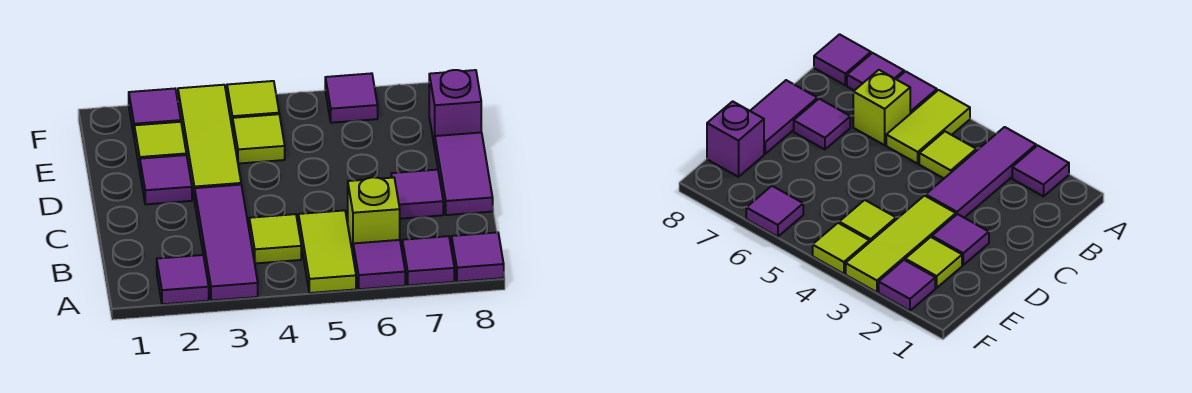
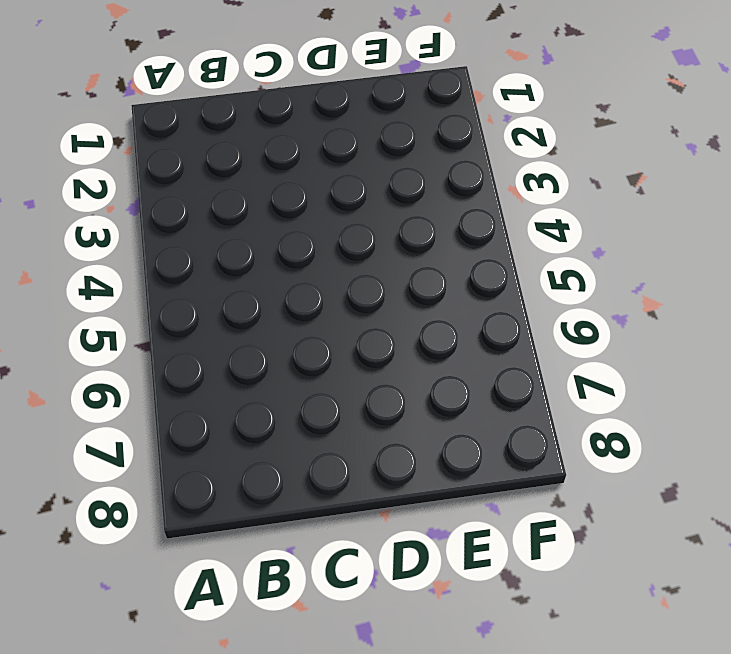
none -> purple tile A2 level 1
none -> purple tile A3:C3 level 1
none -> lime tile A5:B5 level 1

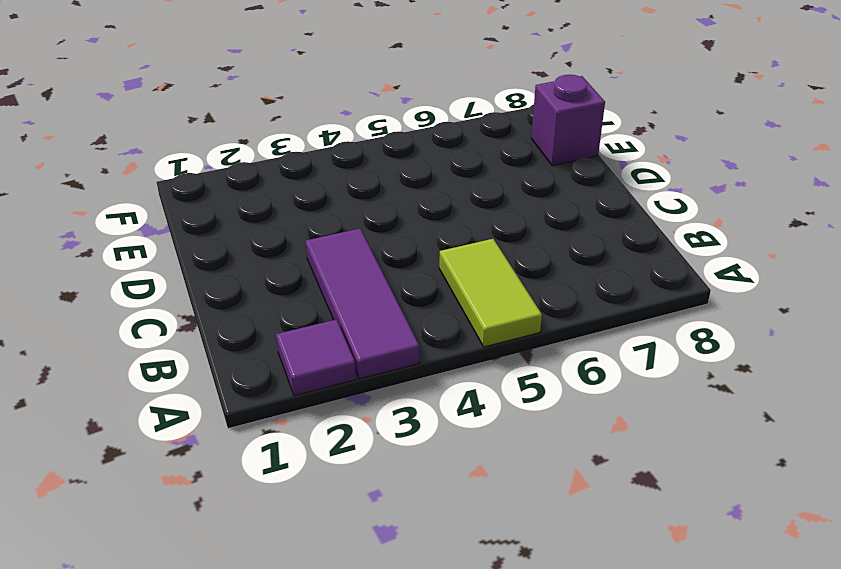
none -> purple tile A6 level 1
none -> purple tile A7 level 1
none -> purple tile A8 level 1

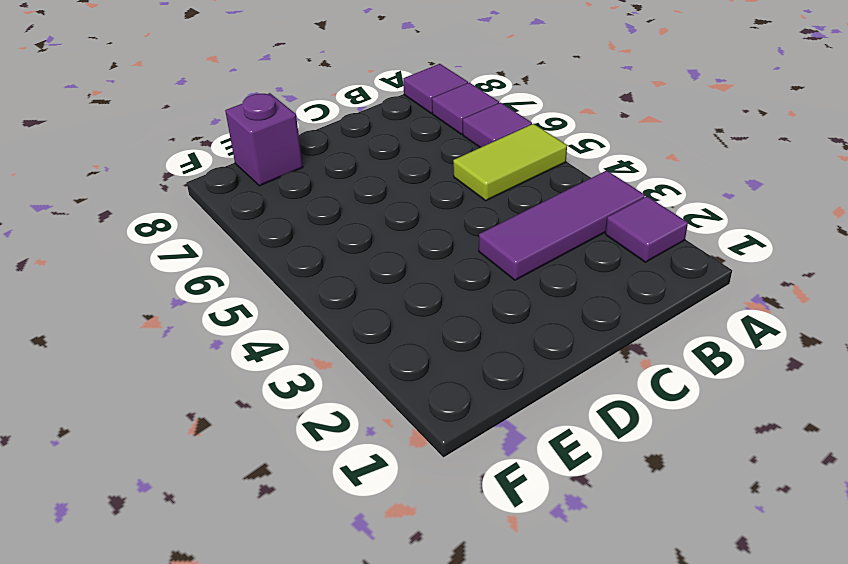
none -> lime tile B4 level 1
none -> lime brick B6 level 1
none -> purple tile C7 level 1

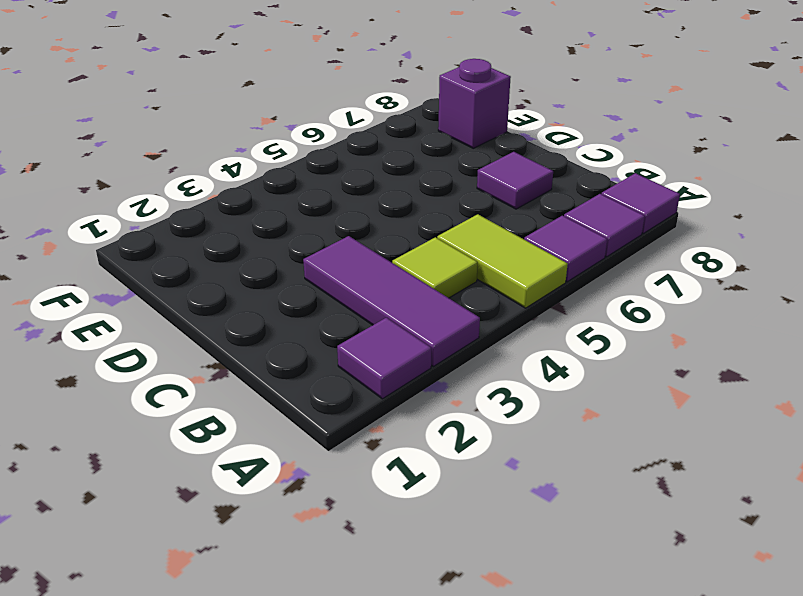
none -> lime brick B6 level 1
none -> purple tile C8:D8 level 1
none -> purple tile D2 level 1

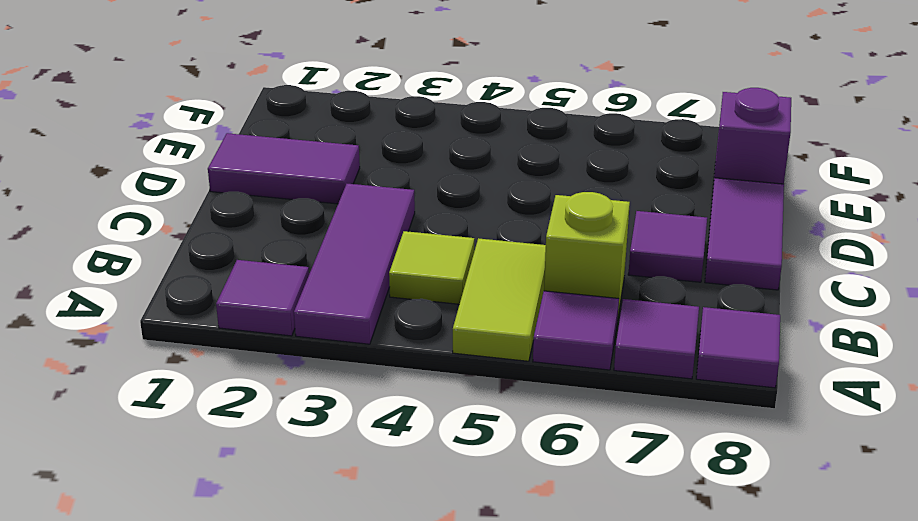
purple tile D1:D2 level 1 -> purple tile D2 level 1
none -> lime tile D3:F3 level 1
none -> lime tile E2 level 1
none -> lime tile E4 level 1

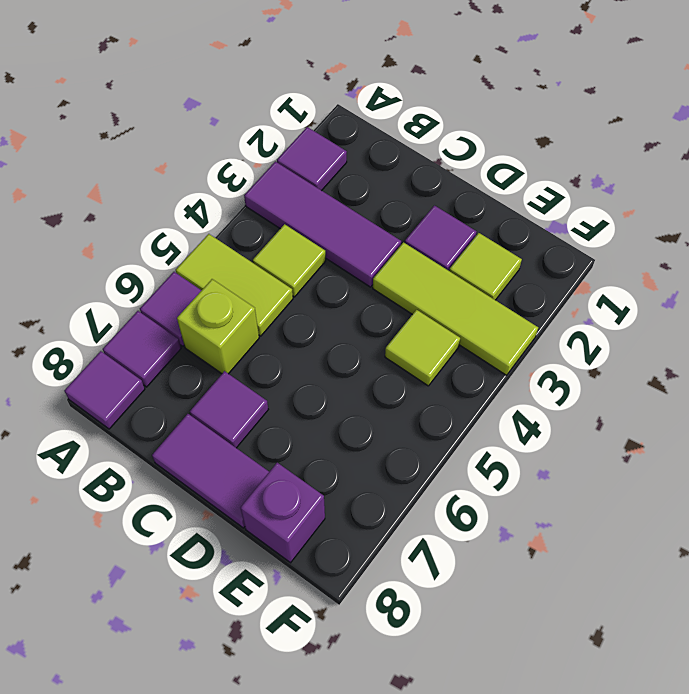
none -> purple tile F2 level 1
none -> lime tile F4 level 1
none -> purple tile F6 level 1

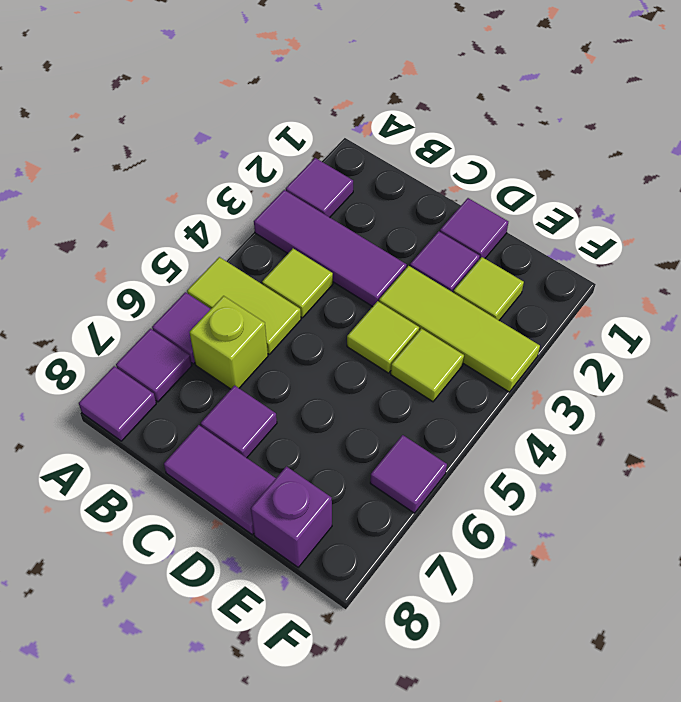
purple tile D1 level 1 -> purple tile F2 level 1
lime tile D4 level 1 -> lime tile F4 level 1

